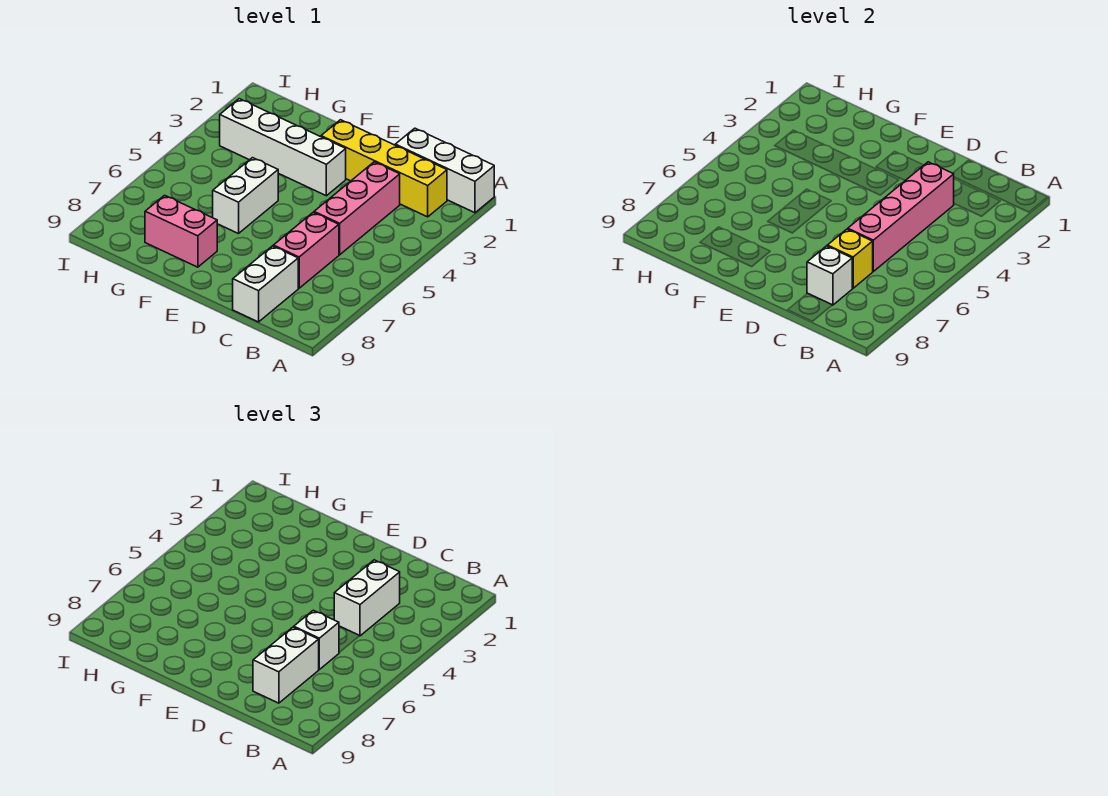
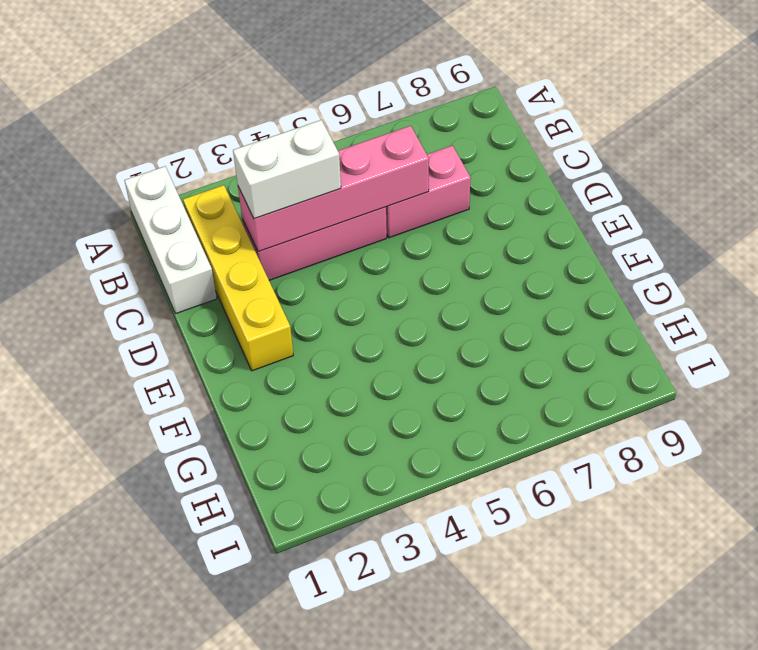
none -> white brick C8:C9 level 1
none -> white brick E3:H3 level 1
none -> white brick F5:F6 level 1

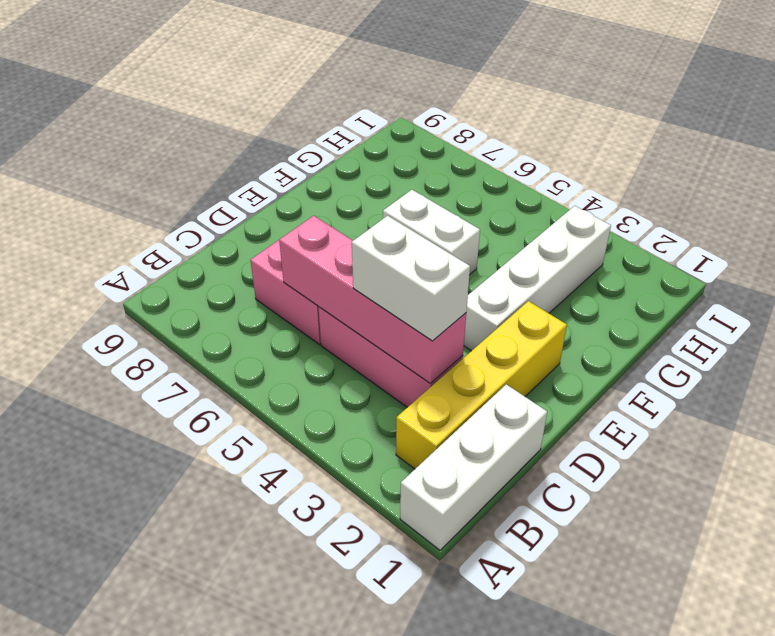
none -> white brick C8:C9 level 1
none -> pink brick F8:G8 level 1
none -> yellow brick C7 level 2

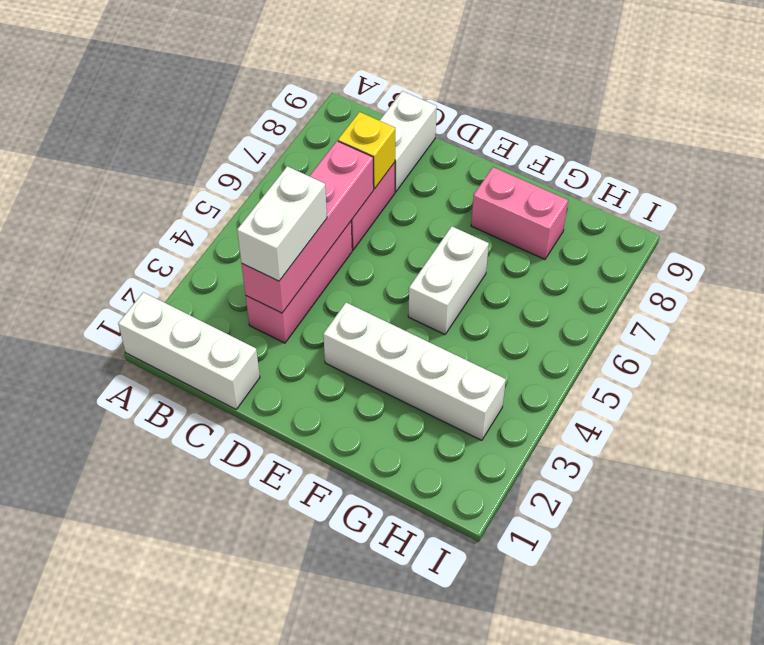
none -> yellow brick B2:E2 level 1
none -> white brick C8 level 2
none -> white brick C6 level 3

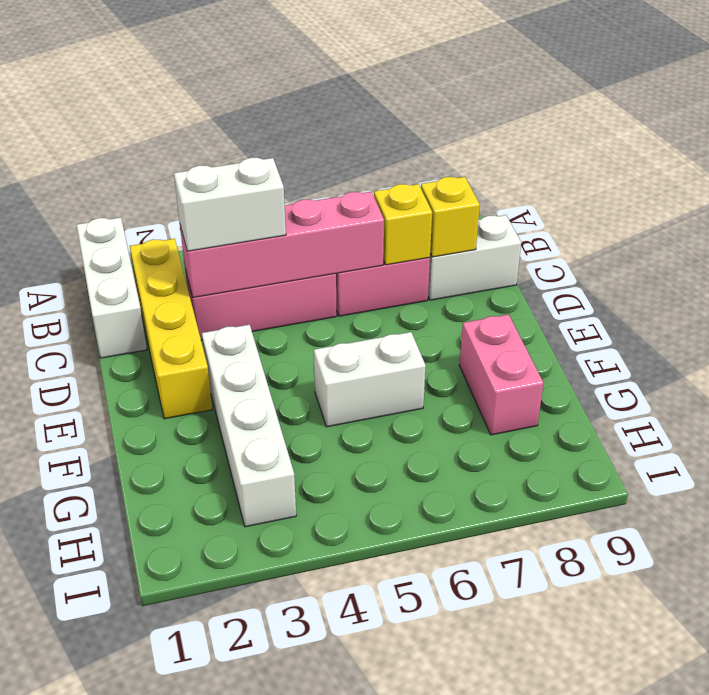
yellow brick C8 level 2 -> white brick C8 level 2
none -> white brick C6 level 3
none -> white brick C7:C8 level 3

